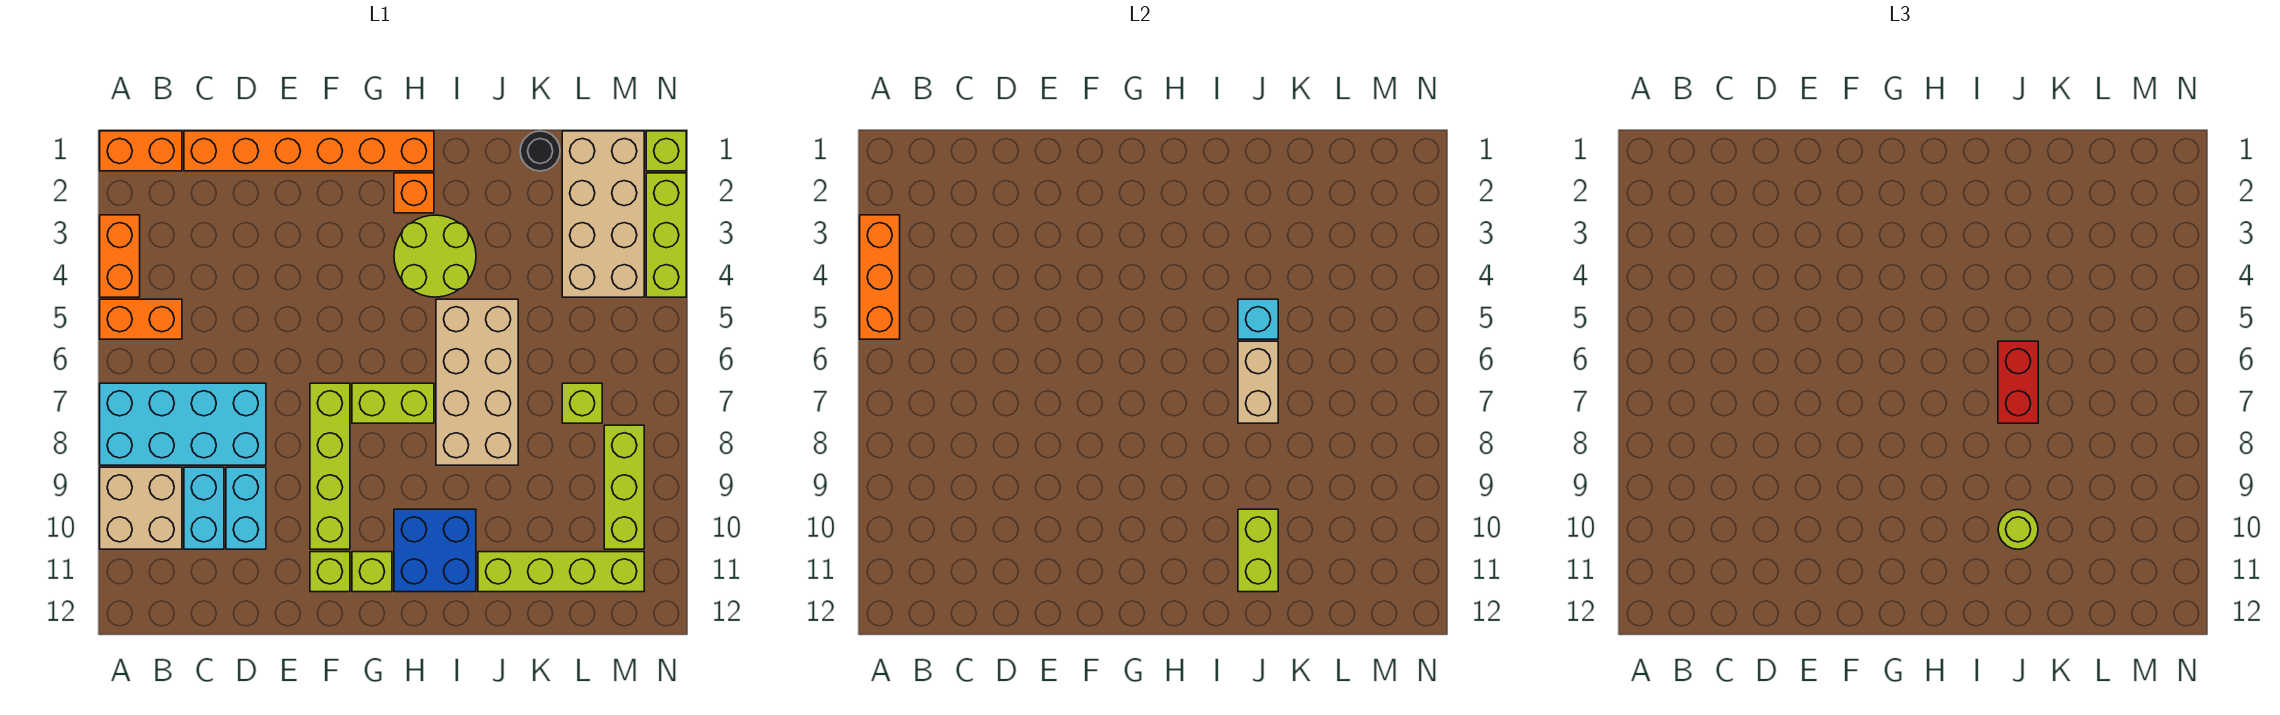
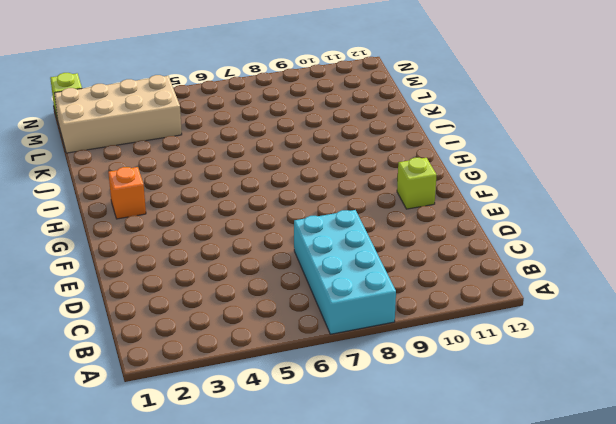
none -> orange brick A1:B1 level 1
none -> orange brick A3:A4 level 1
none -> orange brick A5:B5 level 1

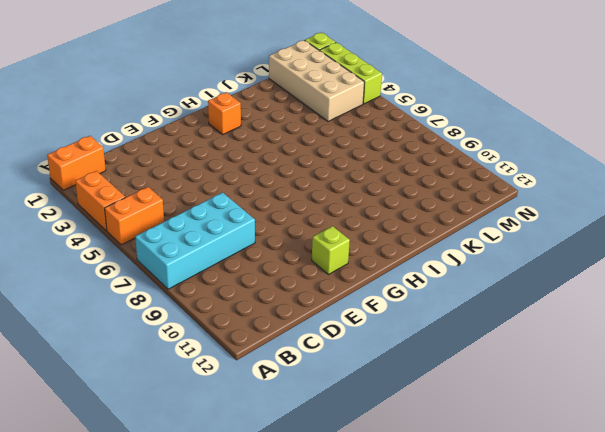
none -> tan brick A9:B10 level 1
none -> orange brick C1:H1 level 1
none -> cyan brick C9:C10 level 1

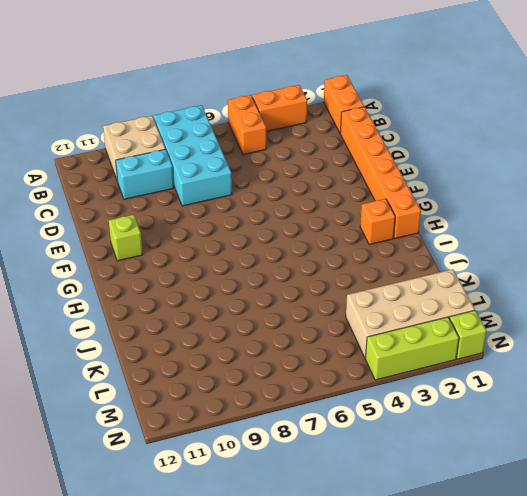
none -> cyan brick D9:D10 level 1
none -> lime brick F7:F10 level 1
none -> lime brick G7:H7 level 1

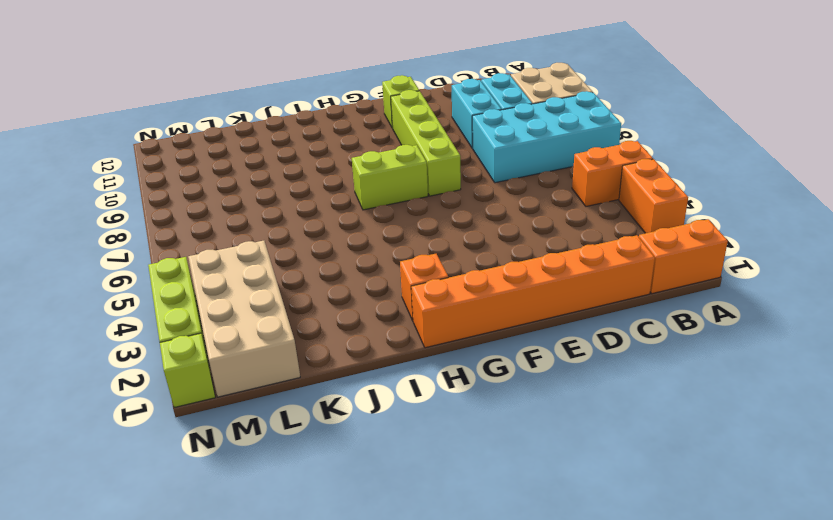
none -> lime brick G11 level 1
none -> lime round brick H3:I4 level 1
none -> blue brick H10:I11 level 1

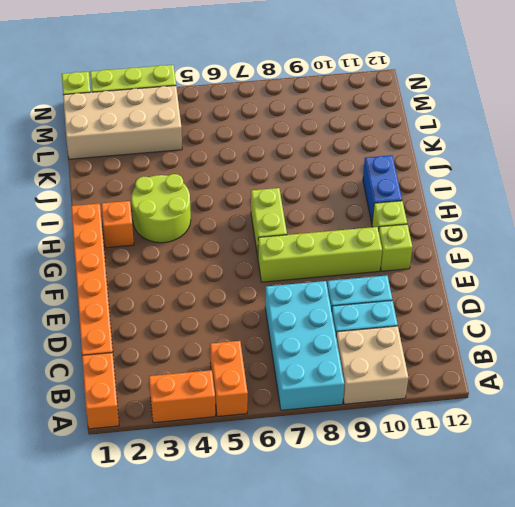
blue brick H11:I11 level 1 -> blue brick H10:I11 level 1
none -> tan brick I5:J8 level 1
none -> lime brick J11:M11 level 1
none -> black round brick K1 level 1

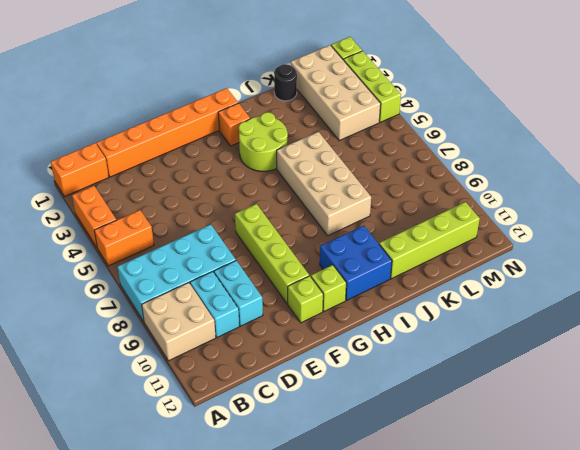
none -> lime brick G7:H7 level 1
none -> lime brick L7 level 1
none -> lime brick M8:M10 level 1

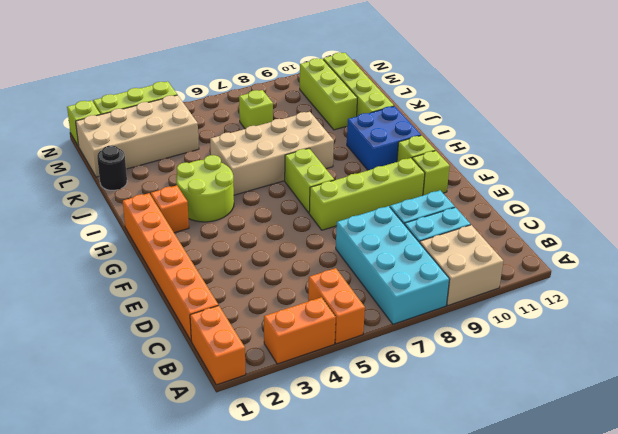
lime brick K10:M10 level 1 -> lime brick M8:M10 level 1
none -> orange brick A3:A5 level 2
none -> cyan brick J5 level 2
none -> tan brick J6:J7 level 2

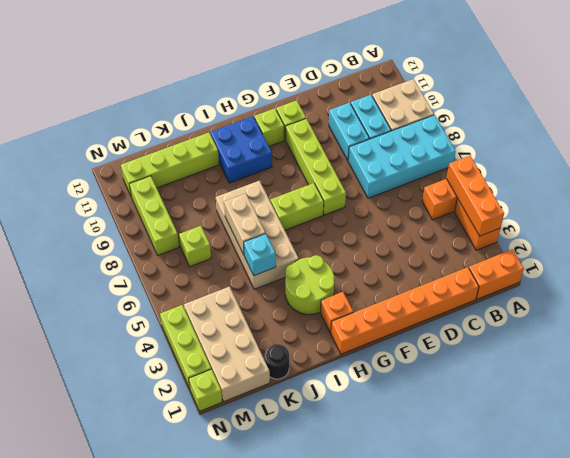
none -> lime brick J10:J11 level 2
none -> red brick J6:J7 level 3
none -> lime round brick J10 level 3

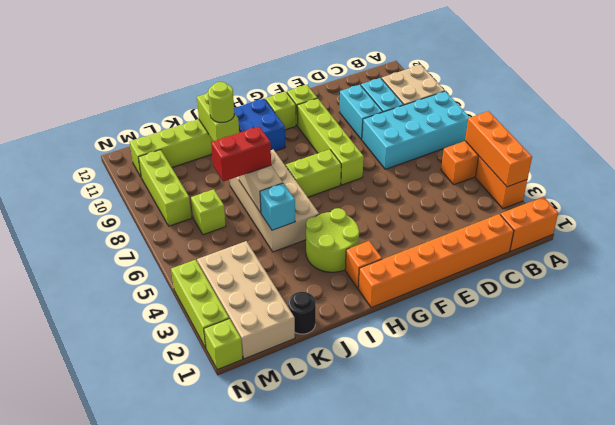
red brick J7:K7 level 3 -> red brick J6:J7 level 3

